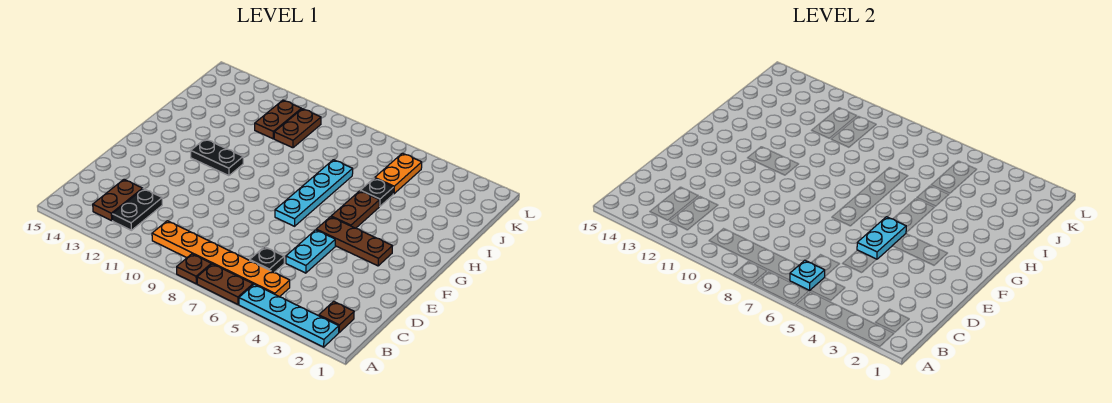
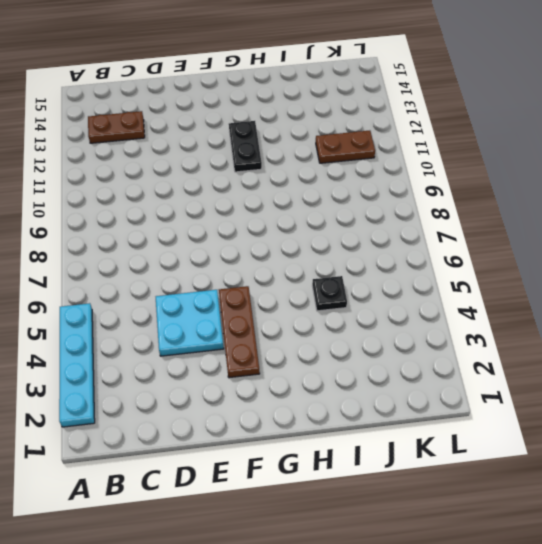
cyan plate D4:E5 level 1 -> cyan plate D5:E5 level 1
none -> brown plate A6:A7 level 1
none -> brown plate A8 level 1
none -> brown plate B2 level 1

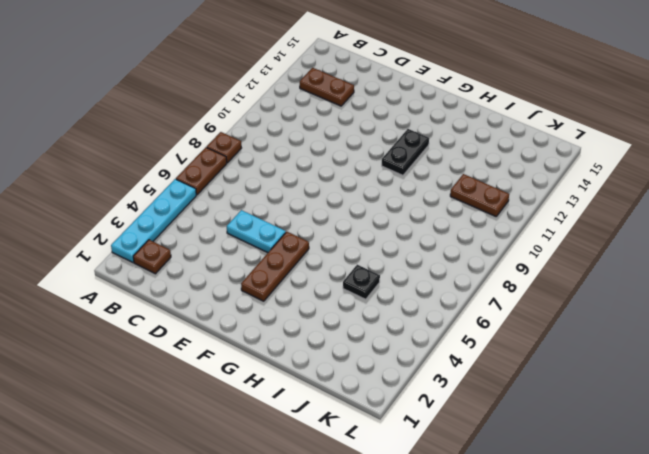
none -> orange plate B5:B10 level 1
none -> black plate B12:C12 level 1
none -> black plate C6 level 1

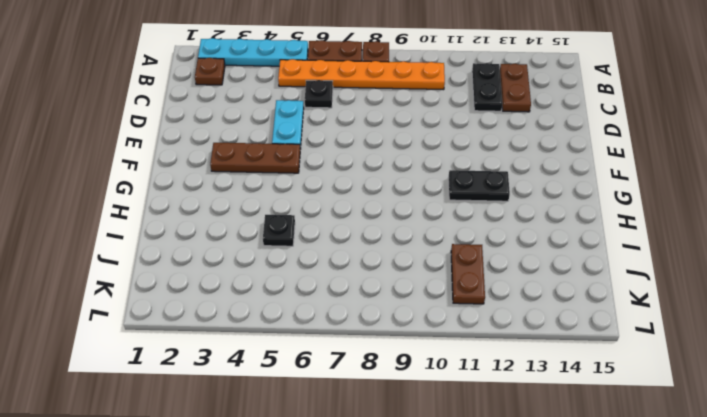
none -> cyan plate F7:I7 level 1
none -> brown plate G5:H5 level 1
none -> orange plate J5:K5 level 1

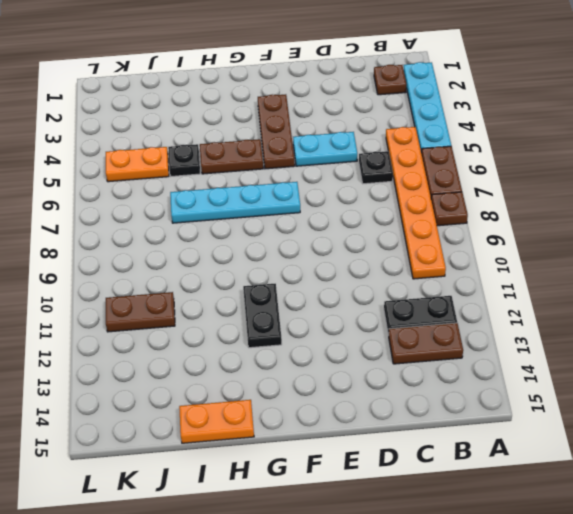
orange plate H15:I15 level 1 -> none
none -> brown plate J10:K10 level 1
none -> cyan plate B6 level 2
none -> cyan plate E5:F5 level 2

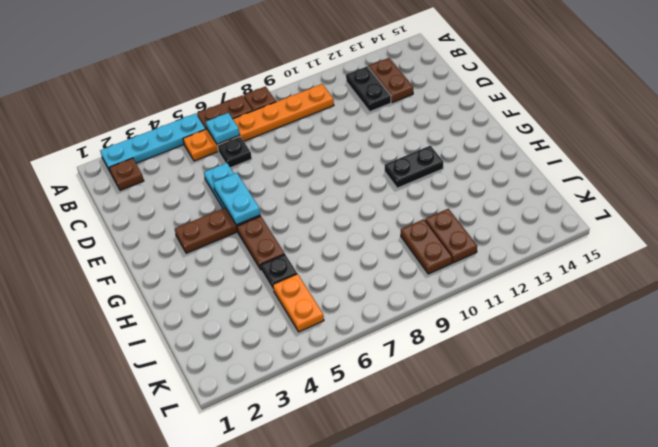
none -> cyan plate F7:I7 level 1

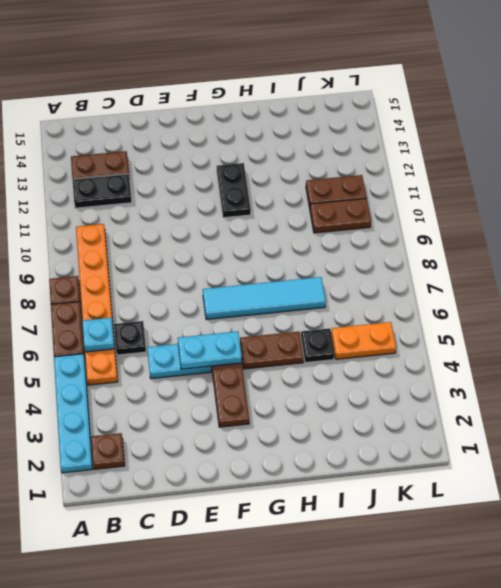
cyan tile F7:I7 level 1 -> cyan plate F7:I7 level 1

